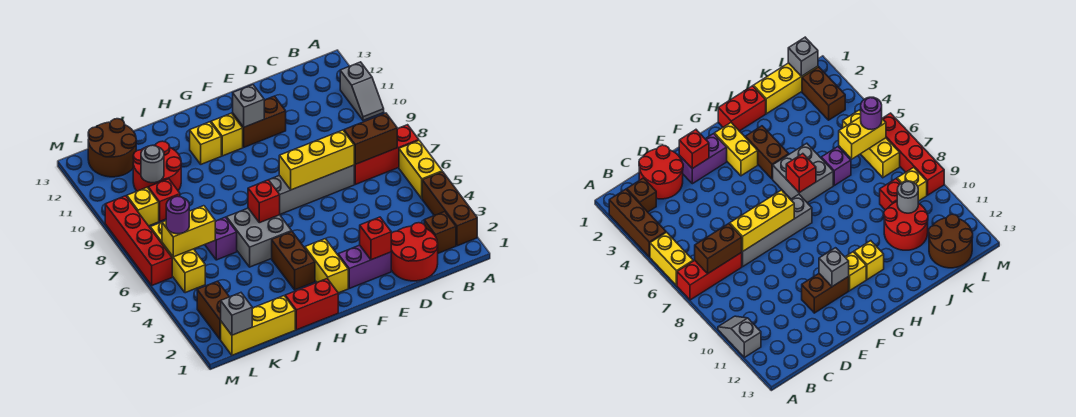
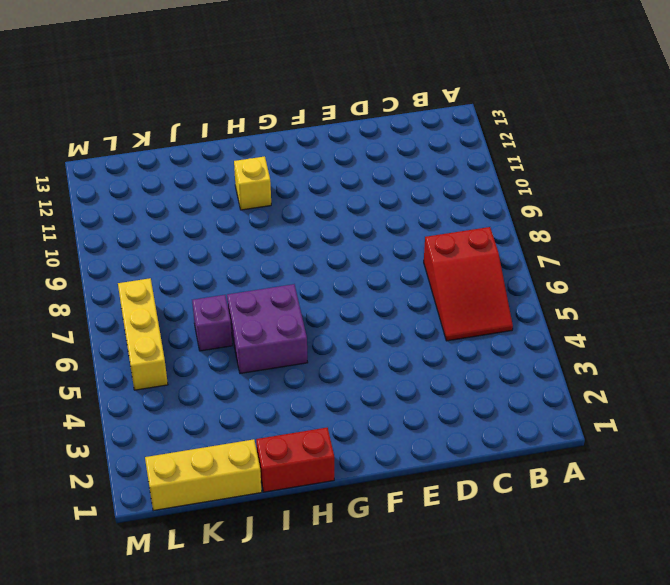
red slope B5:C7 level 1 top 7 -> red brick A7:C7 level 1
purple brick H5:I6 level 1 -> grey brick H5:I6 level 1
none -> brown brick A2:A4 level 1
none -> yellow brick A5:A6 level 1
none -> grey slope A10:A11 level 1 top 11
none -> brown brick B2 level 1

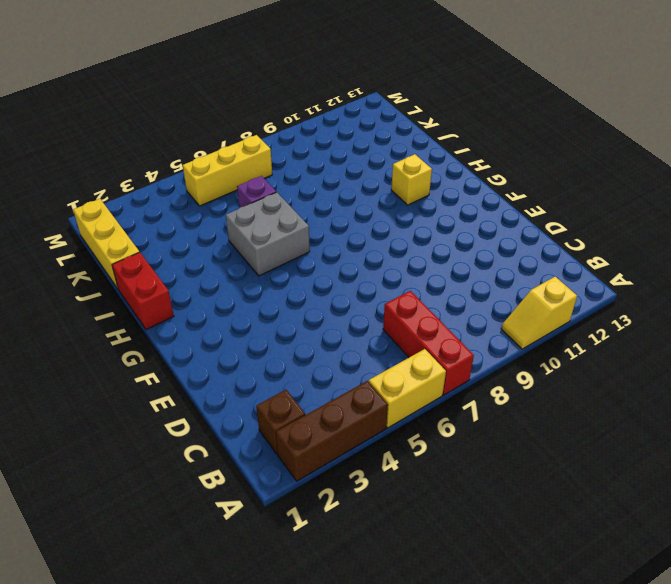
yellow slope A10:A11 level 1 top 11 -> grey slope A10:A11 level 1 top 11
none -> red round brick C1:D2 level 1
none -> grey brick D7:G7 level 1
none -> purple brick E2:F2 level 1
none -> brown brick E11:F11 level 1

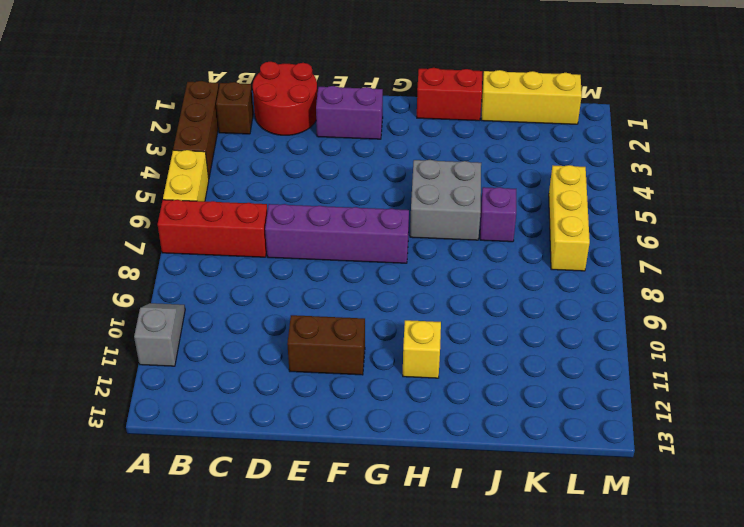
purple brick D7:G7 level 1 -> grey brick D7:G7 level 1
none -> yellow brick G2:G3 level 1
none -> yellow brick G11 level 1
none -> brown brick H3:H4 level 1
none -> red round brick J10:K11 level 1

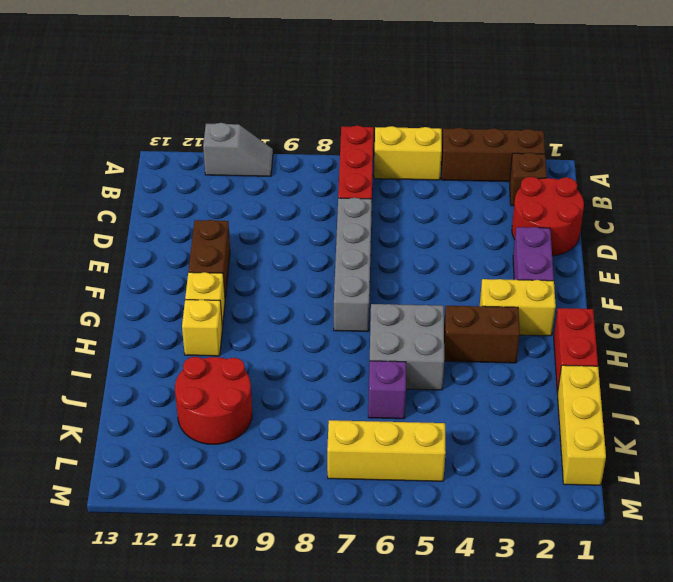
none -> red brick K9 level 1
none -> brown round brick K12:L13 level 1
none -> brown brick L2:L3 level 1
none -> yellow brick L9 level 1

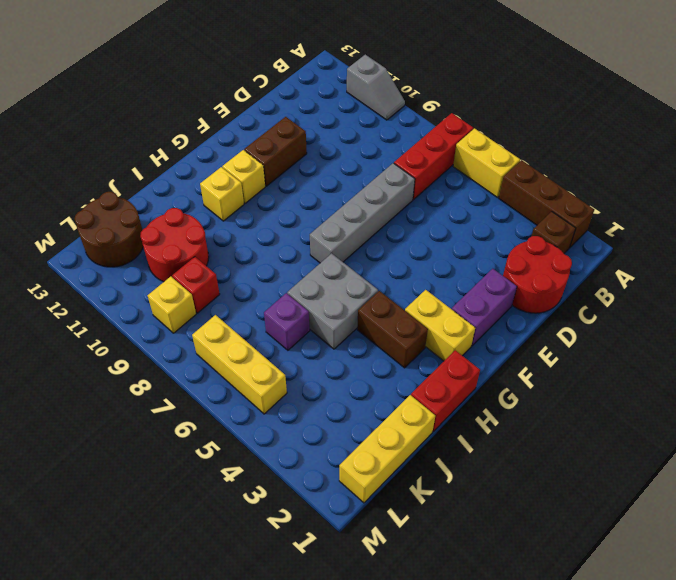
none -> brown brick L2:L3 level 1
none -> red brick M6:M9 level 1
none -> brown brick B7:C7 level 2
none -> yellow brick D7:F7 level 2

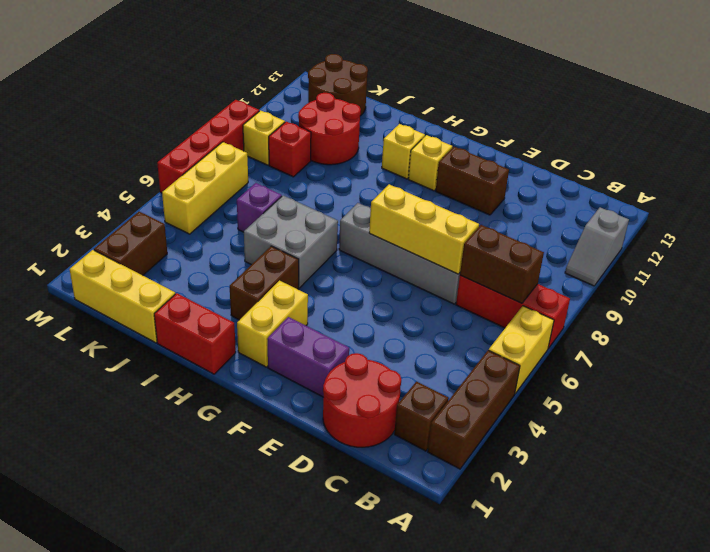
none -> red brick E2 level 2
none -> grey brick F11 level 2
none -> red brick H6 level 2
none -> yellow brick K6:L6 level 2

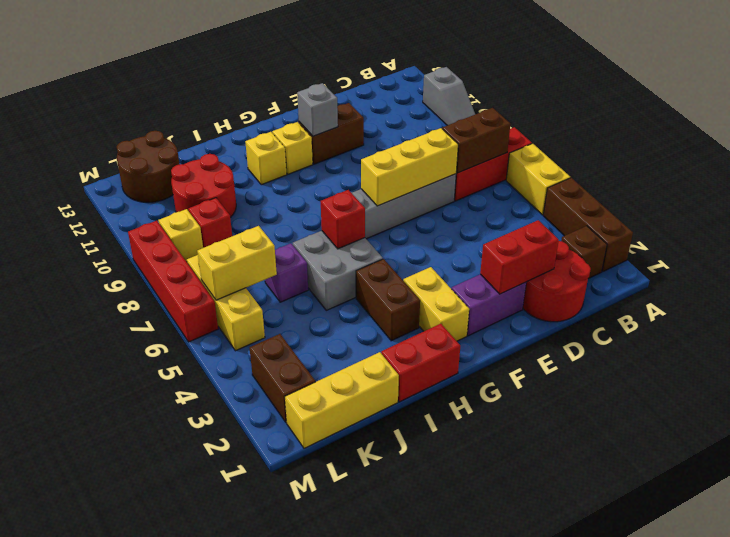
red brick D2:E2 level 2 -> red brick E2 level 2
none -> grey round brick K10 level 2
none -> grey brick L1 level 2
none -> purple round brick L6 level 3

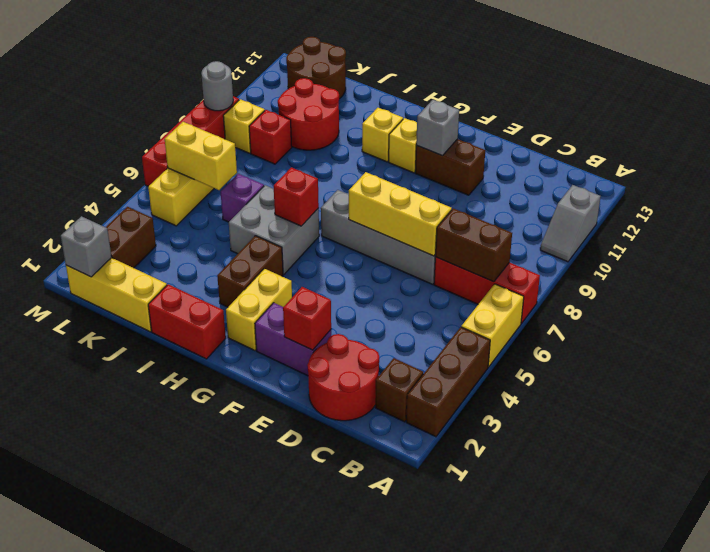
grey round brick M9 level 2 -> grey round brick K10 level 2
none -> purple round brick L6 level 3

